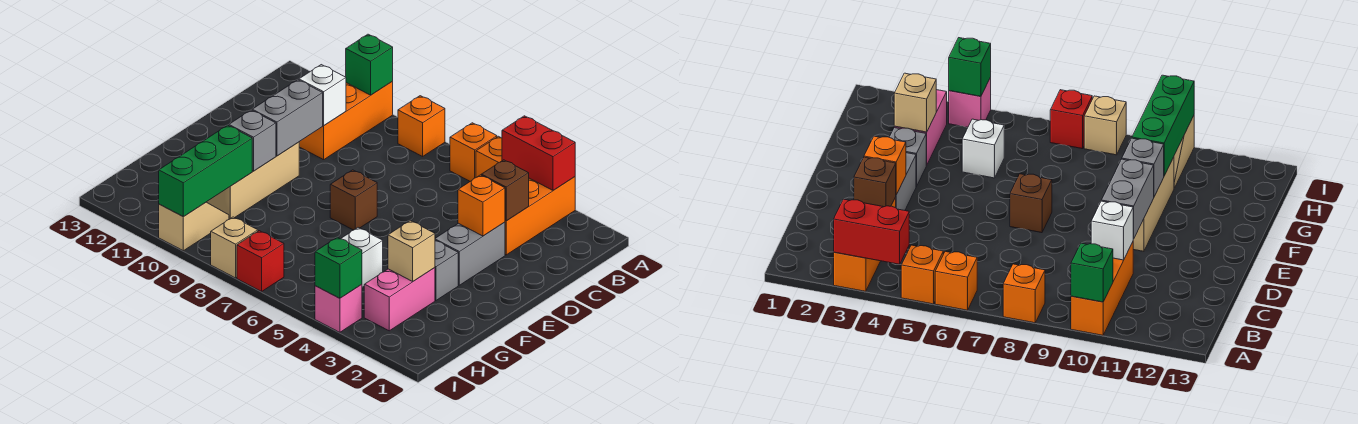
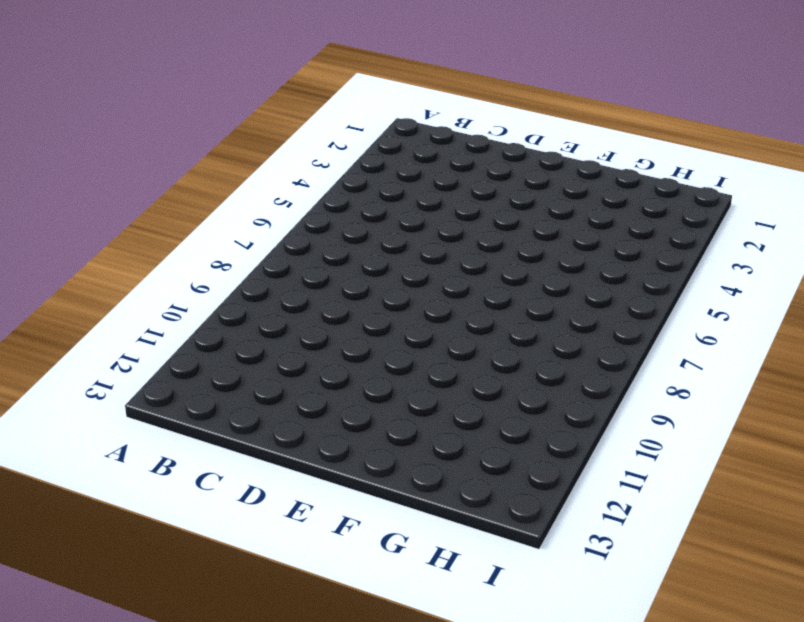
none -> orange brick A3:C3 level 1
none -> orange brick A5 level 1
none -> orange brick A6 level 1

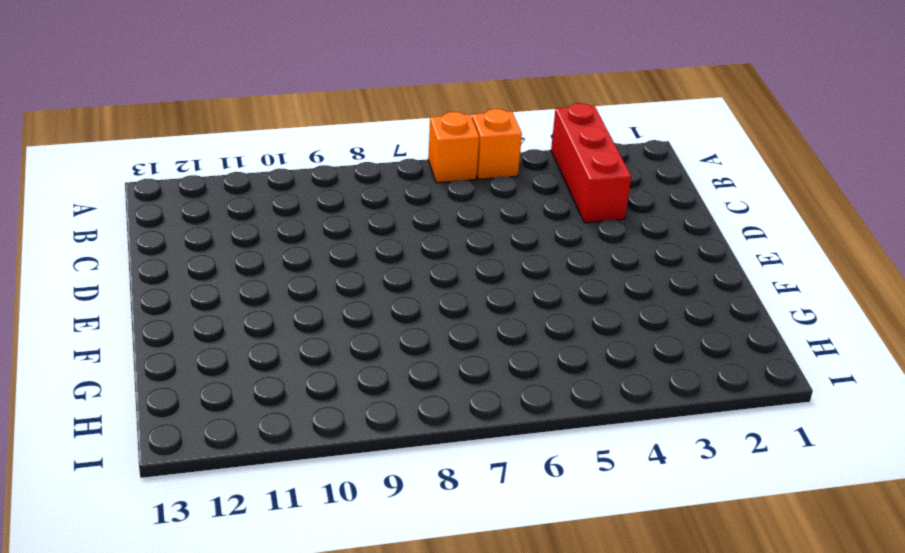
red brick A3:C3 level 1 -> orange brick A3:C3 level 1
none -> orange brick A8 level 1
none -> orange brick A10:C10 level 1
none -> grey brick D3:E3 level 1

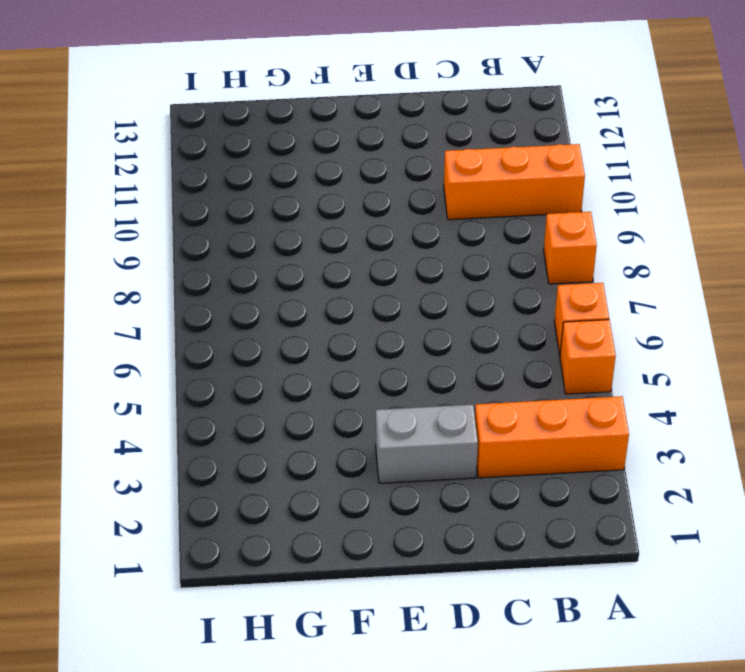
none -> brown brick E7 level 1
none -> tan brick E10:G10 level 1
none -> grey brick F3 level 1

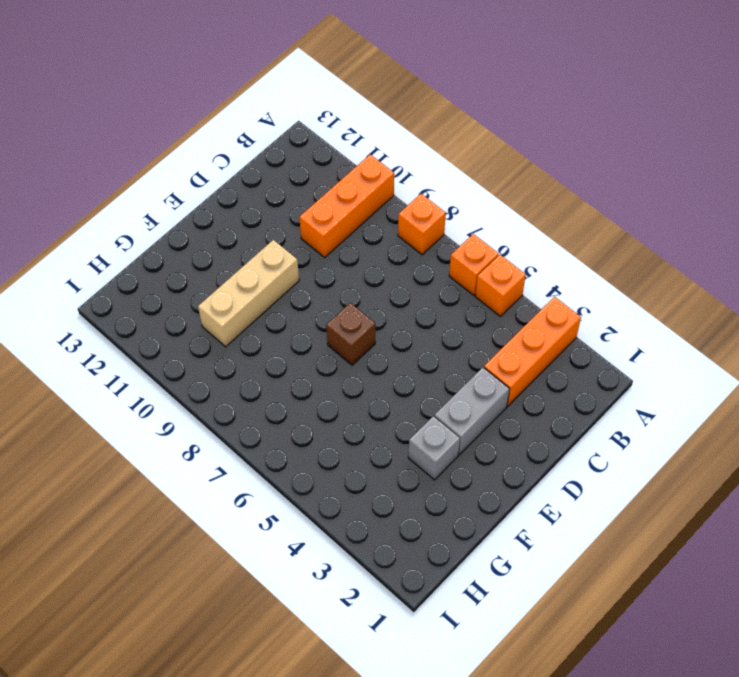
none -> pink brick G3:H3 level 1
none -> white brick G5 level 1
none -> tan slope H10:I10 level 1 top I

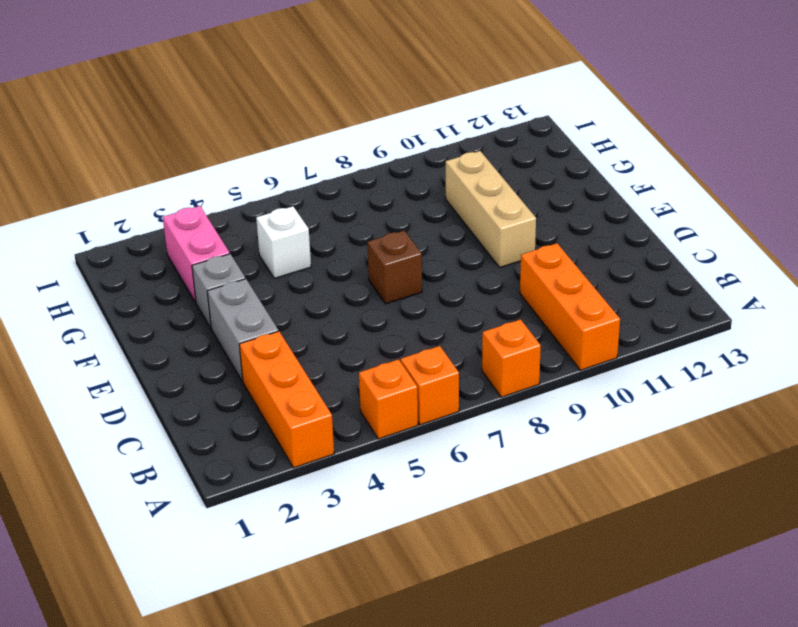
none -> tan slope H10:I10 level 1 top I
none -> pink brick I4 level 1
none -> red brick I7 level 1

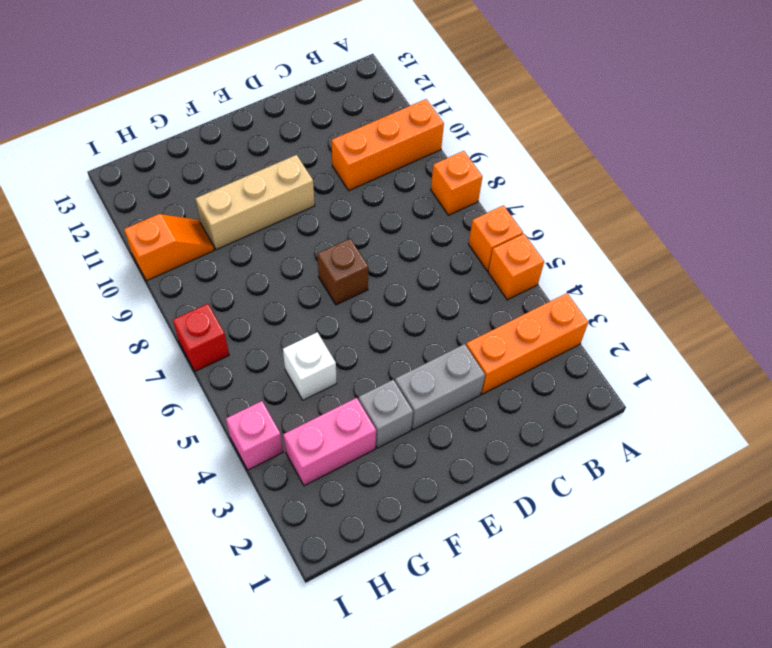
orange slope H10:I10 level 1 top I -> tan slope H10:I10 level 1 top I
none -> tan brick I8 level 1
none -> red brick A3:A4 level 2
none -> green brick A10 level 2

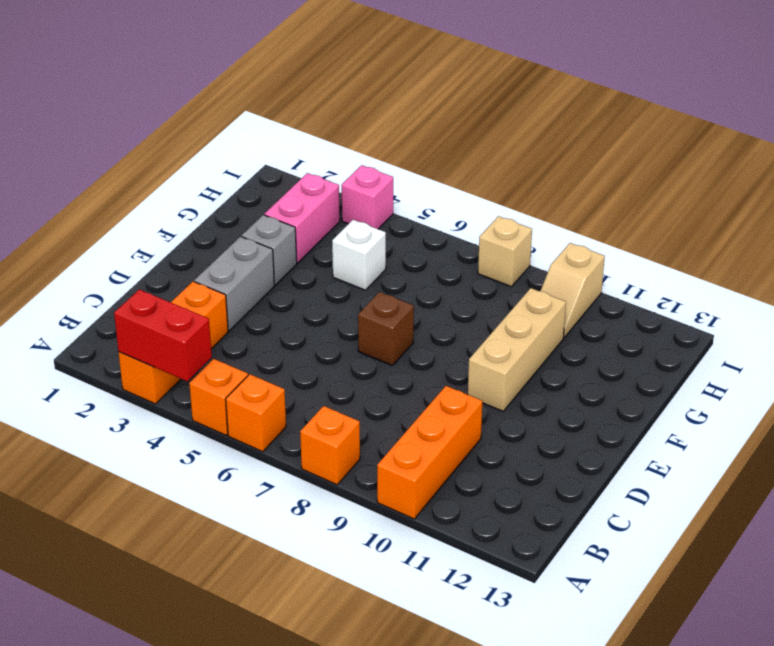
none -> red brick I7 level 1
none -> green brick A10 level 2
none -> brown brick C3 level 2

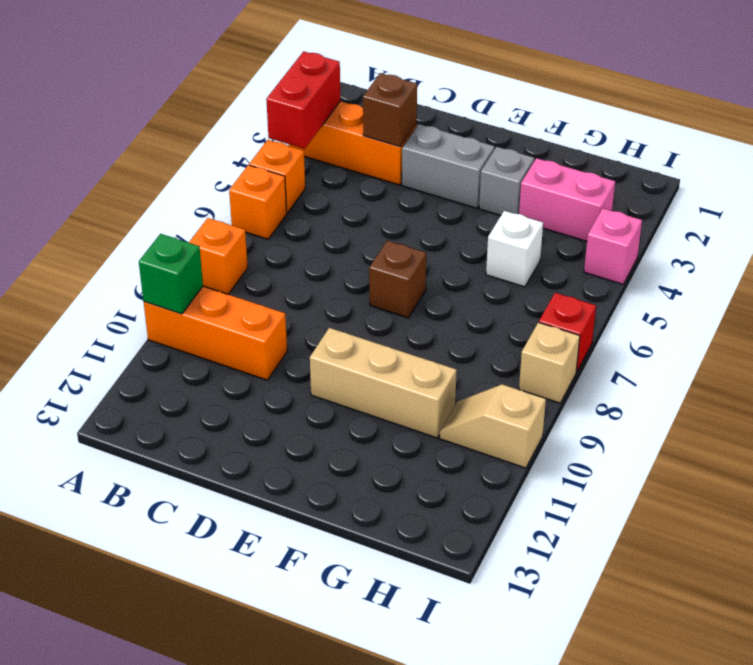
none -> white brick C10 level 2
none -> orange brick D3 level 2
none -> grey brick D10:E10 level 2

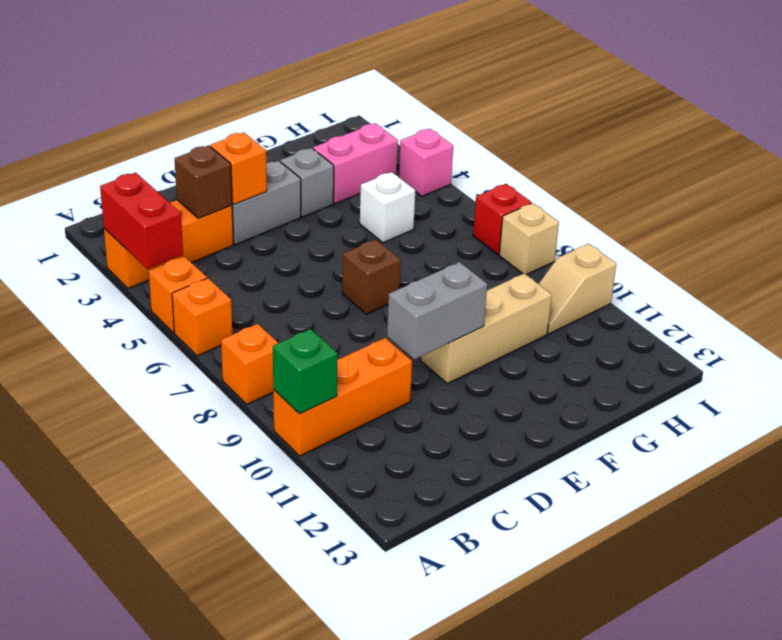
none -> white brick C10 level 2
none -> grey brick F10 level 2
none -> tan brick G3 level 2

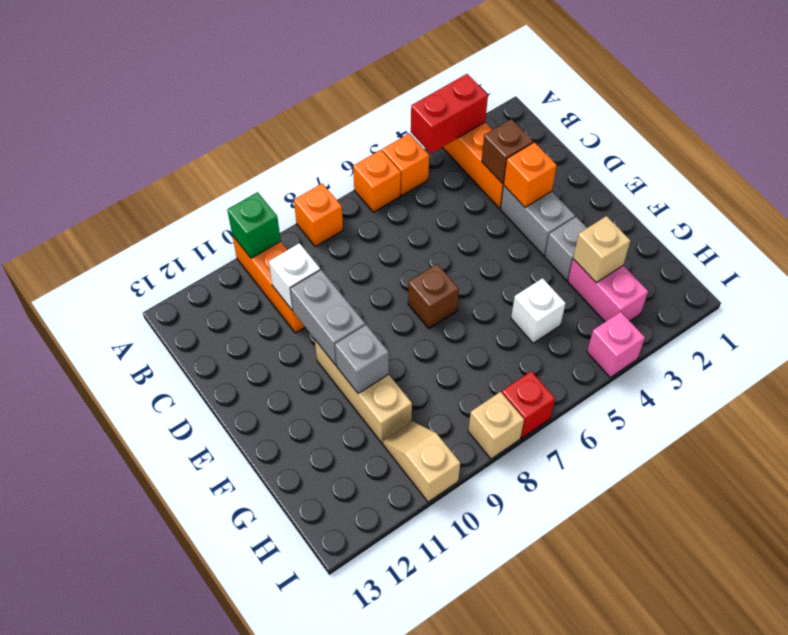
none -> green brick G10:I10 level 2
none -> green brick I4 level 2

